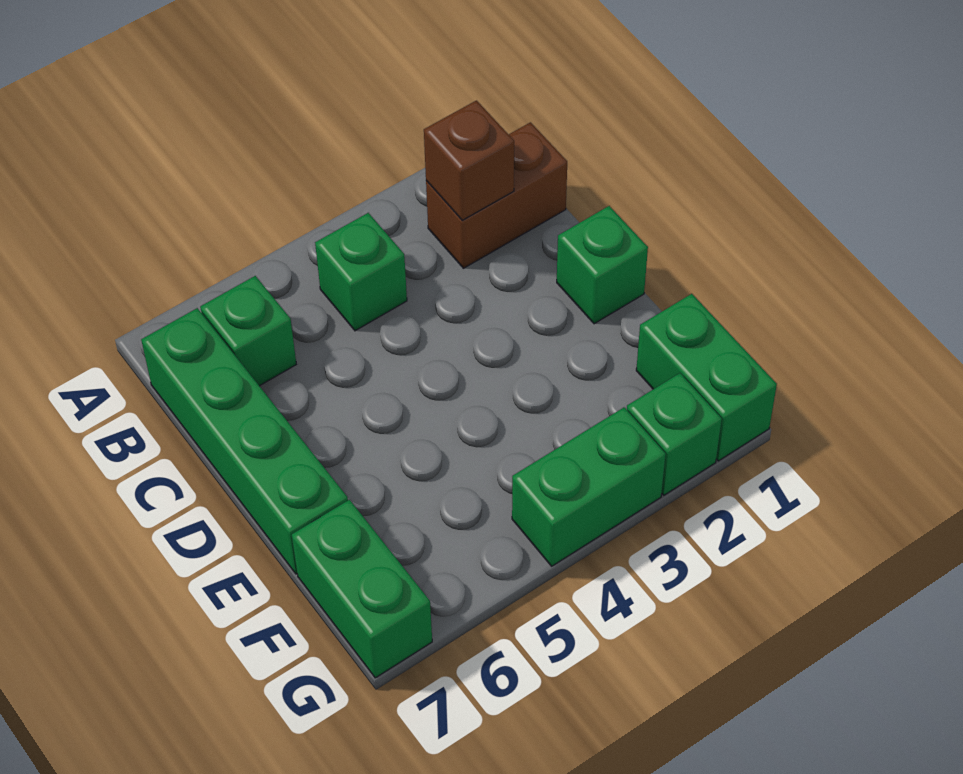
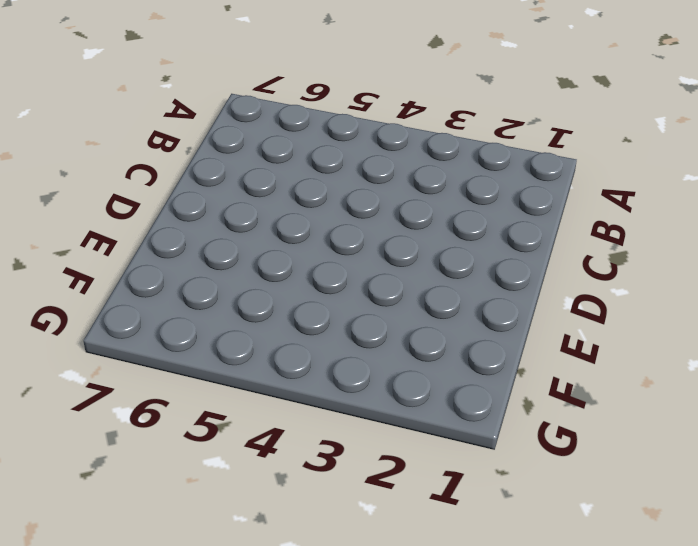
none -> brown brick B1:B2 level 1
none -> green brick B4 level 1

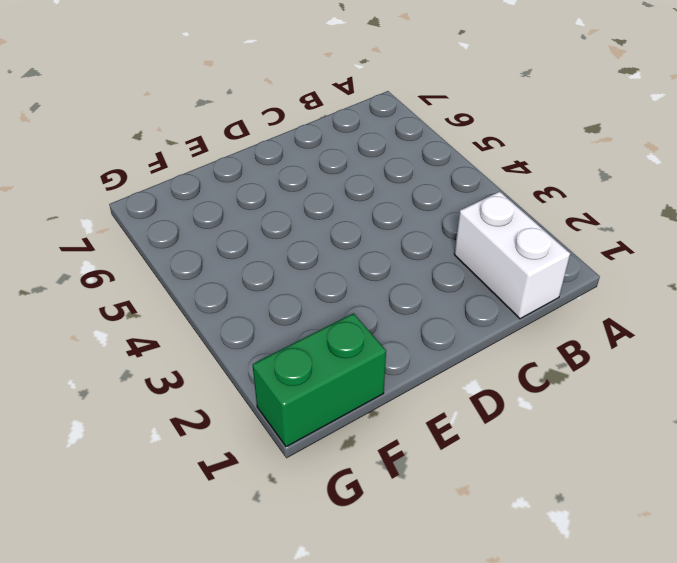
white brick B1:B2 level 1 -> brown brick B1:B2 level 1
none -> green brick B4 level 1
none -> green brick B6 level 1

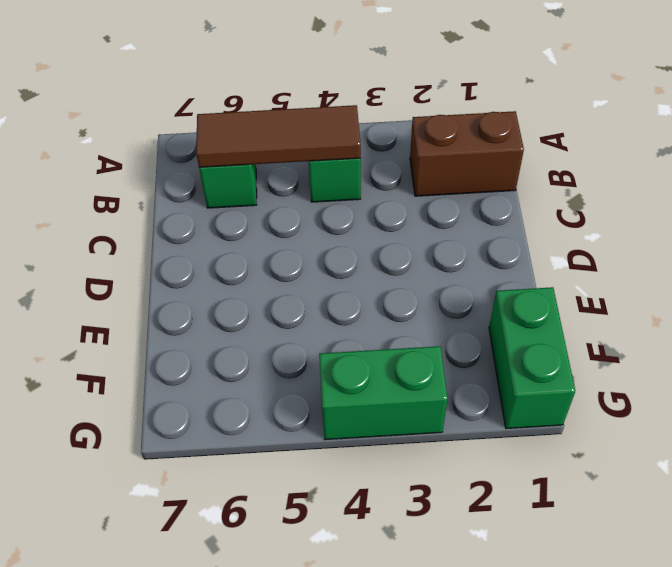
brown tile B4:B6 level 2 -> none
none -> green brick B7:E7 level 1
none -> green brick D1 level 1

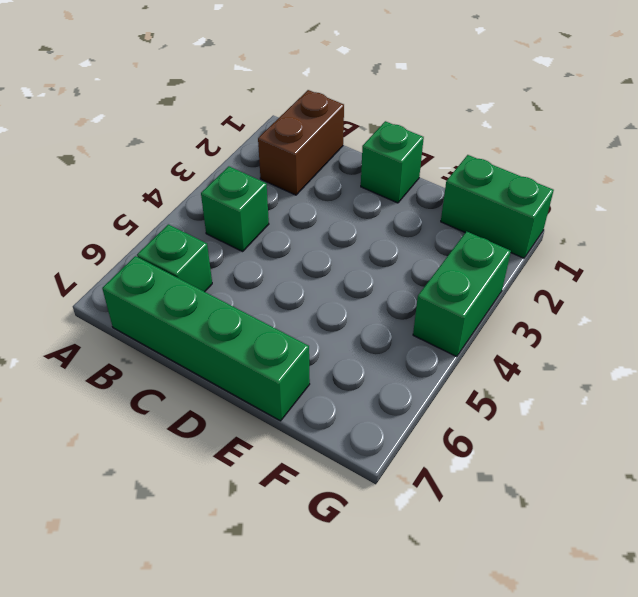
none -> green brick F7:G7 level 1
none -> green brick G2 level 1

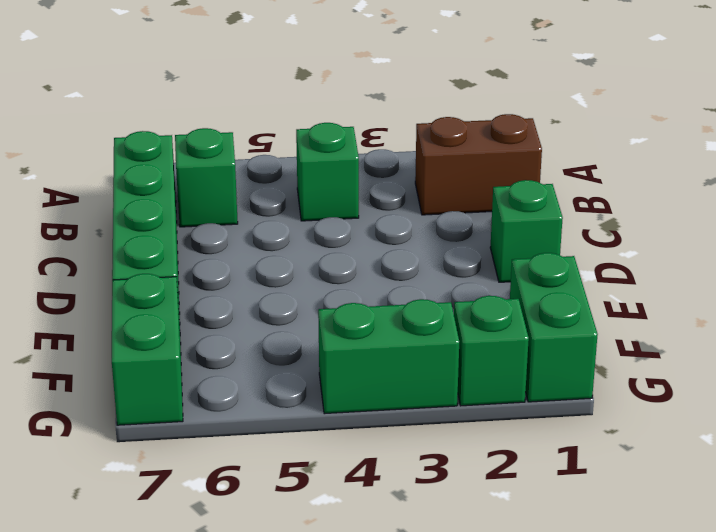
none -> brown brick B2 level 2

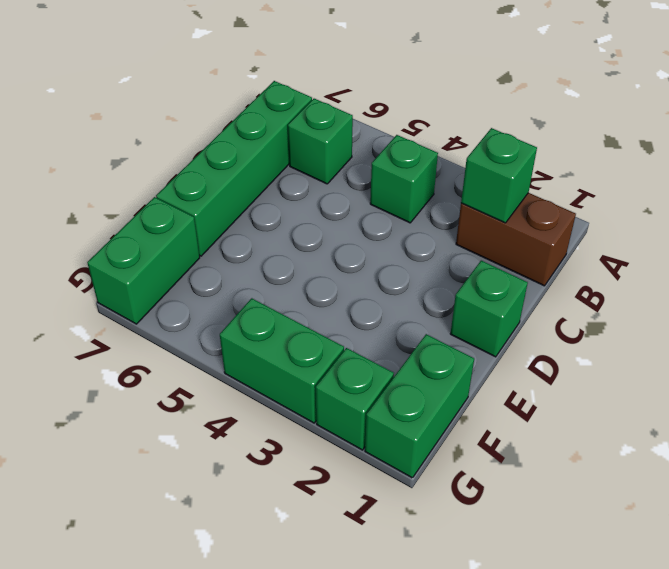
green brick B2 level 2 -> brown brick B2 level 2

